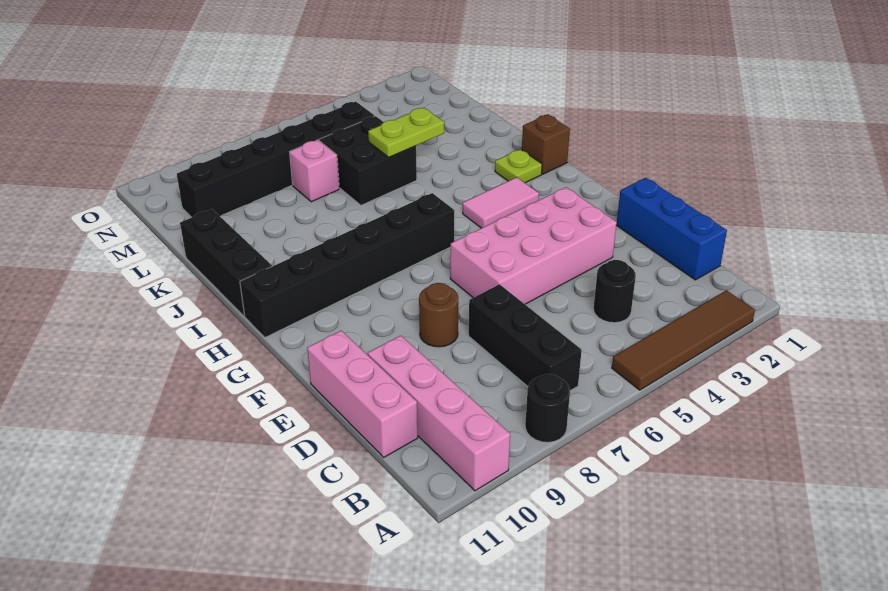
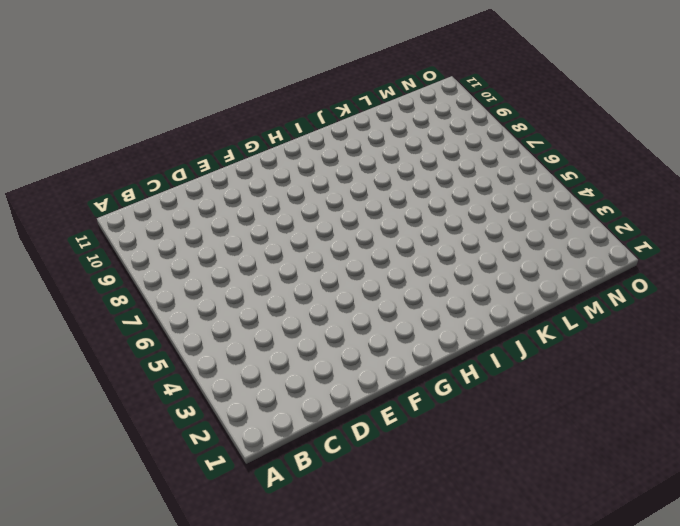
none -> brown tile A2:A5 level 1
none -> black round brick A8 level 1
none -> pink brick A10:D10 level 1

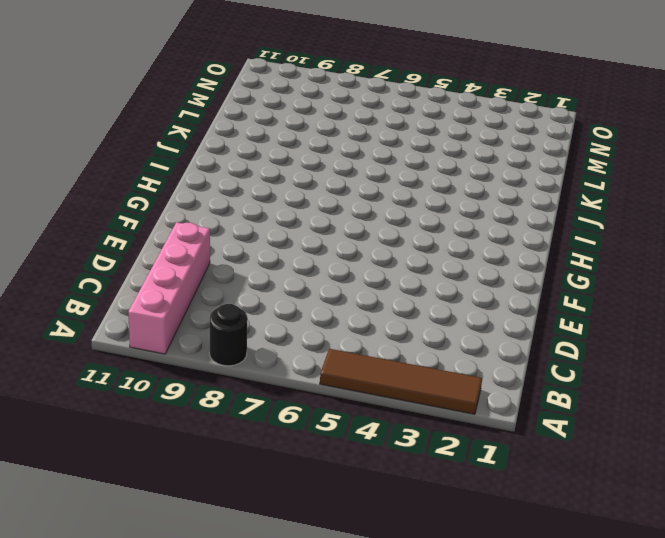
none -> black brick B7:D7 level 1
none -> blue brick C1:E1 level 1
none -> black round brick C4 level 1

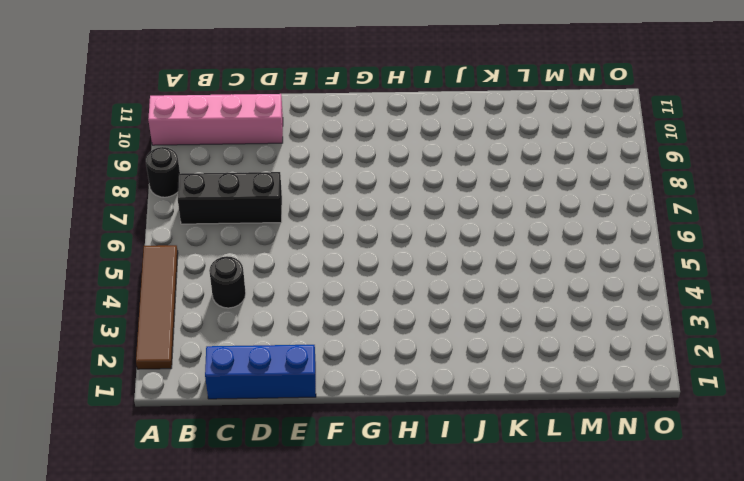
none -> pink brick C11:E11 level 1
none -> pink brick E3:F6 level 1
none -> brown round brick E8 level 1

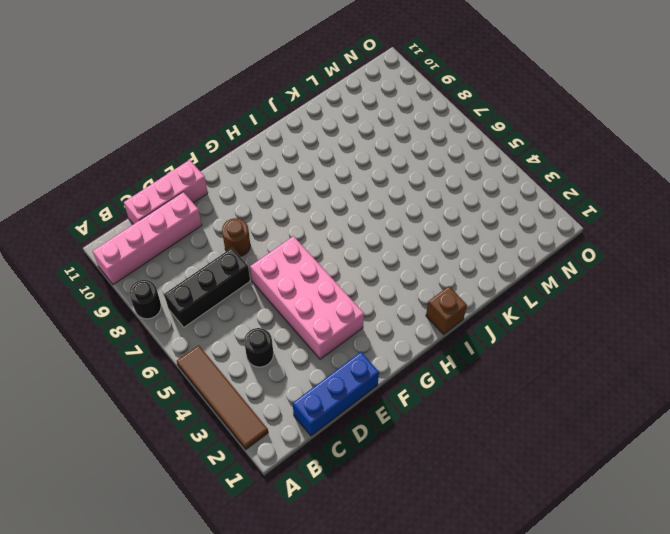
none -> pink tile H3:H4 level 1
none -> black brick H6:H11 level 1
none -> lime plate I2 level 1

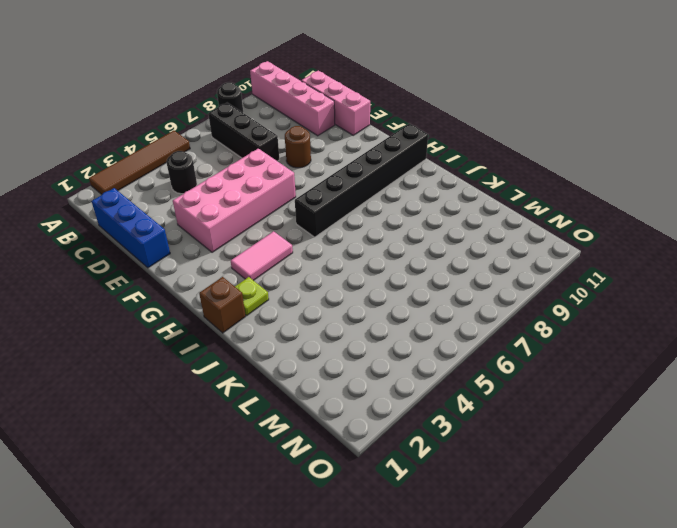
none -> black brick I11:K11 level 1
none -> black brick K5:L6 level 1
none -> pink brick L7 level 1

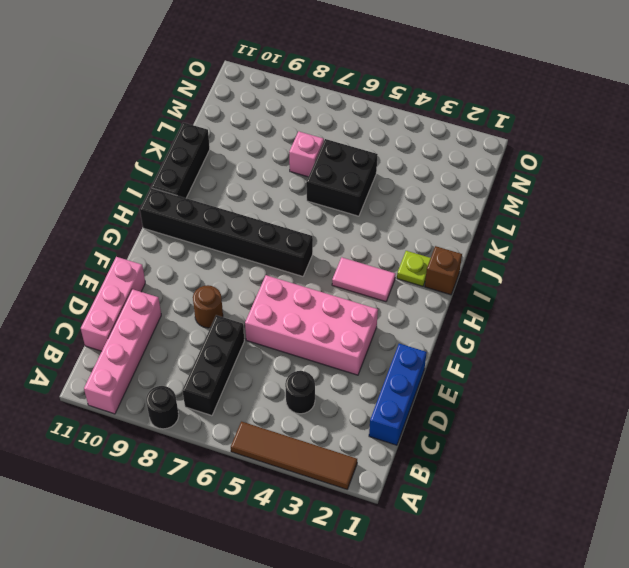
none -> black brick M5:M10 level 1
none -> lime plate K4:K5 level 2

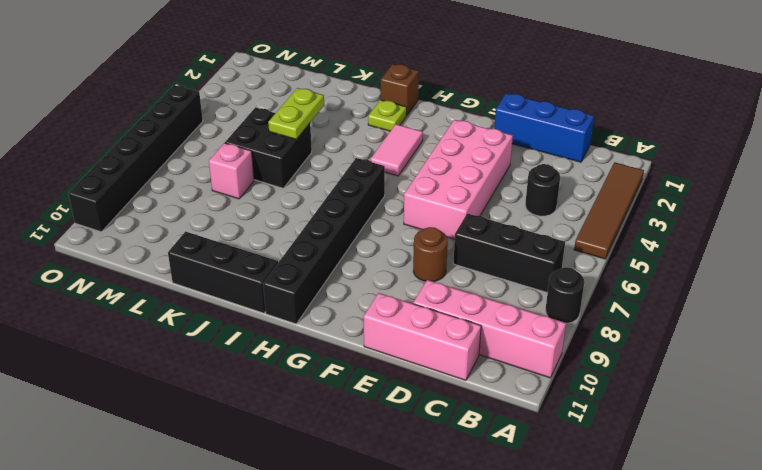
black brick O5:O10 level 1 -> black brick M5:M10 level 1

